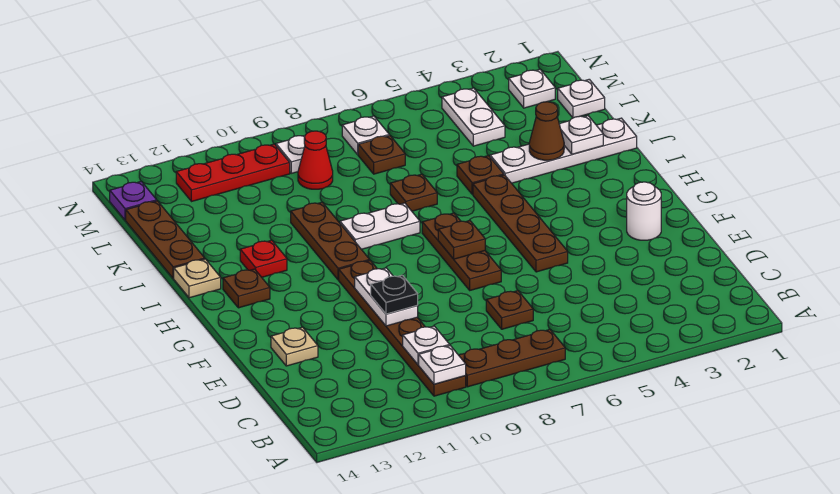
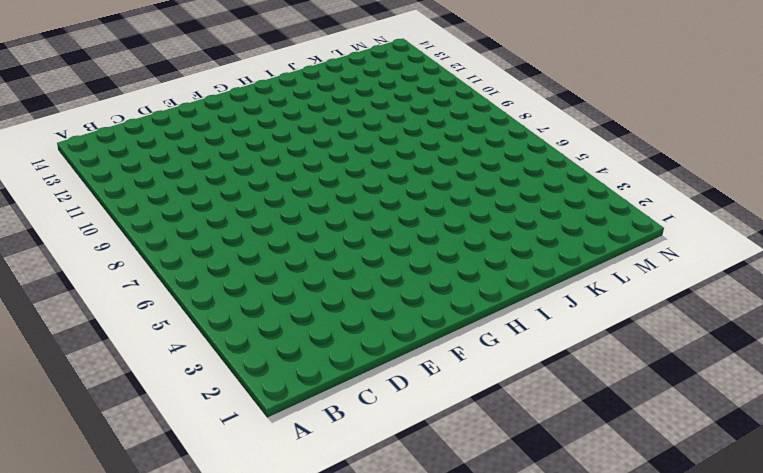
none -> brown plate B7:B9 level 1
none -> brown plate B10:G10 level 1
none -> brown plate D7 level 1
none -> tan plate E13 level 1

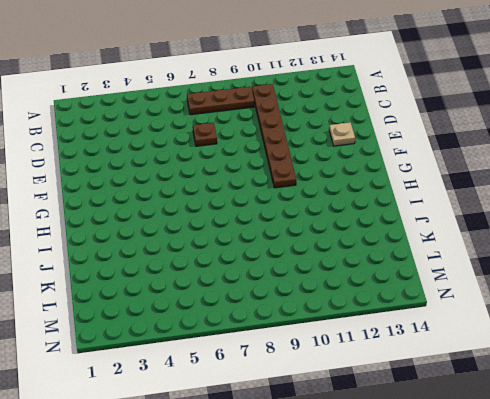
none -> white round brick F2 level 1
none -> brown plate F5:I5 level 1
none -> brown plate F7:H7 level 1
none -> brown plate H10:J10 level 1

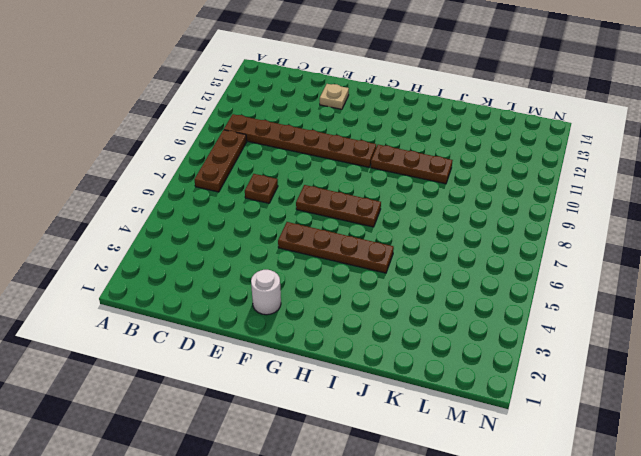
none -> brown plate H13 level 1
none -> white plate I8:I9 level 1
none -> red plate I12 level 1
none -> tan plate I14 level 1

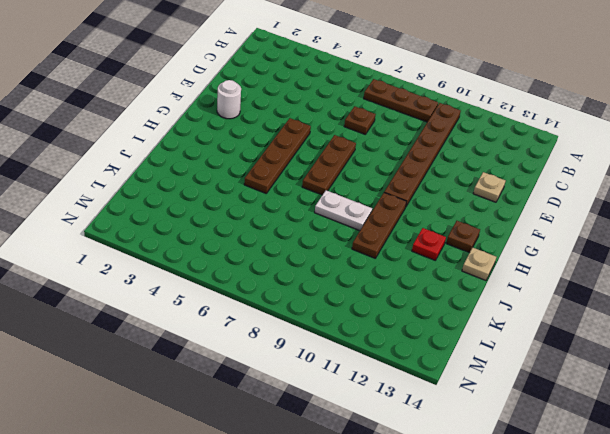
none -> white plate J1:J4 level 1
none -> brown plate J5 level 1
none -> brown plate J7 level 1
none -> brown plate J14:L14 level 1

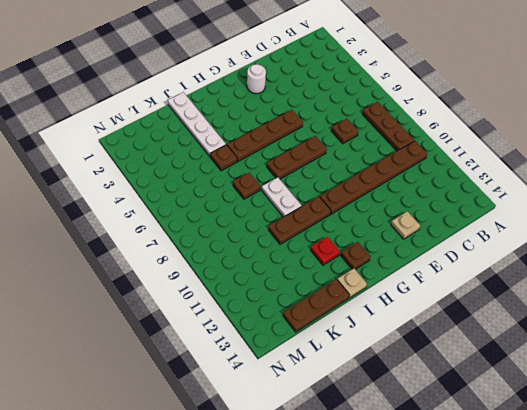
none -> white plate L1 level 1
none -> white plate L4:M4 level 1
none -> brown plate L7 level 1
none -> red cone L9 level 1

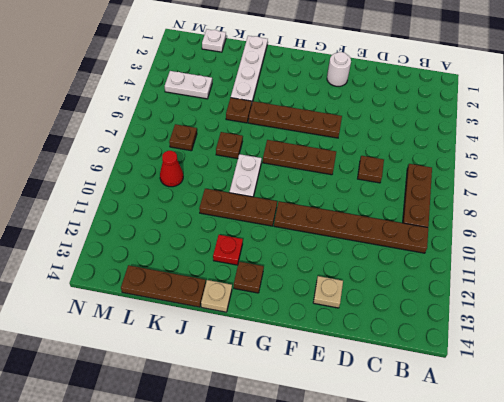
none -> white plate M2 level 1
none -> white plate M7 level 1
none -> white plate M9 level 1
none -> red plate M10:M12 level 1

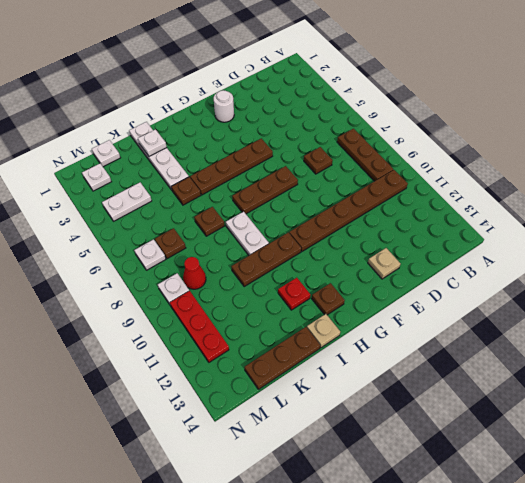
none -> purple plate M14 level 1
none -> white plate B10 level 2
none -> white plate C10 level 2
none -> white plate E10:F10 level 2

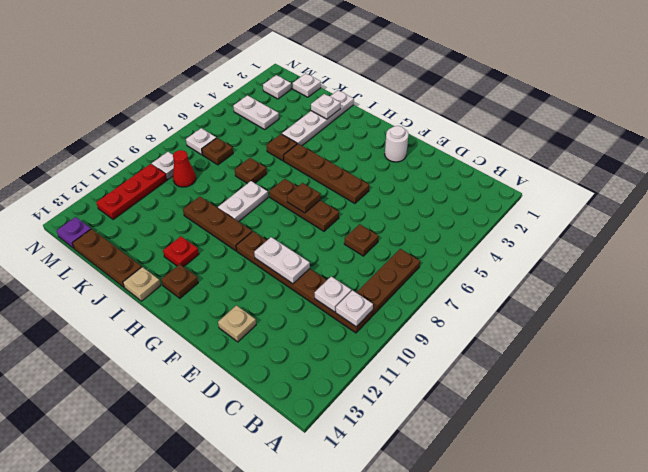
none -> brown cone J3 level 2
none -> black plate E10 level 3

